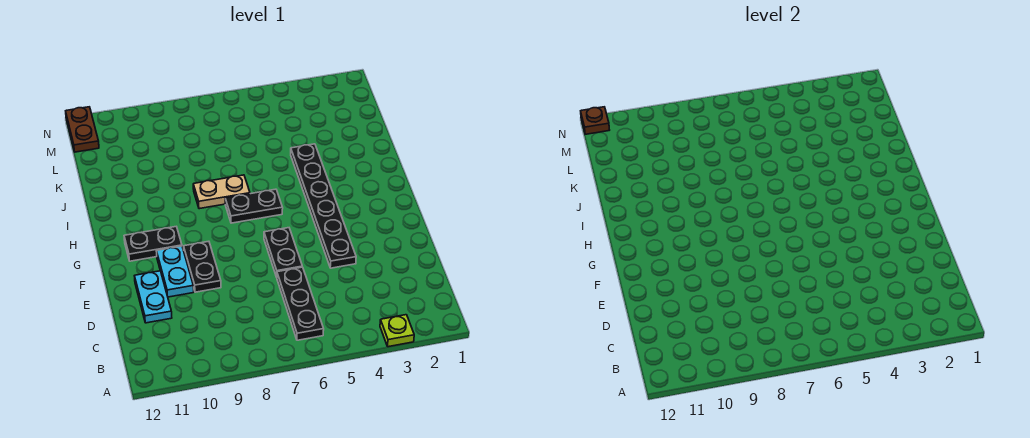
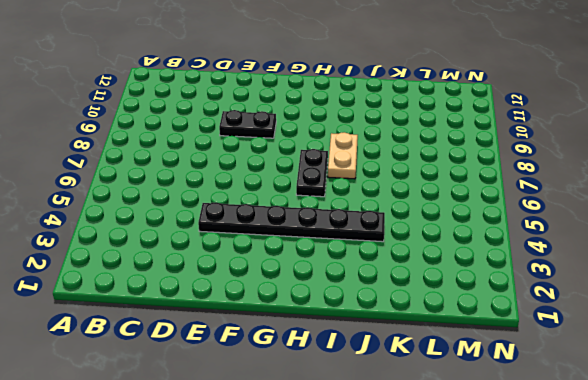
none -> lime plate A3 level 1
none -> black plate B6:D6 level 1
none -> cyan plate D11:E11 level 1

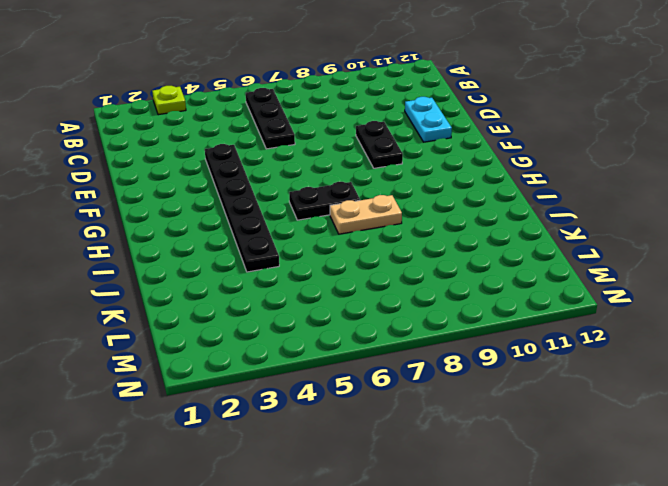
none -> black plate E6:F6 level 1
none -> cyan plate E10:F10 level 1
none -> black plate G10:G11 level 1

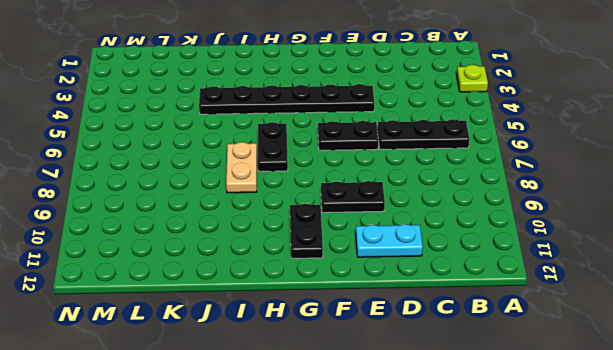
none -> cyan plate E10:F10 level 1
none -> brown plate M12:N12 level 1
none -> brown plate N12 level 2

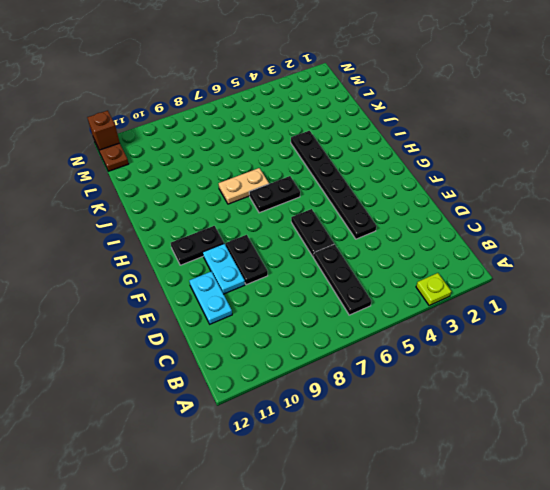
brown brick N12 level 2 -> brown plate N12 level 2

